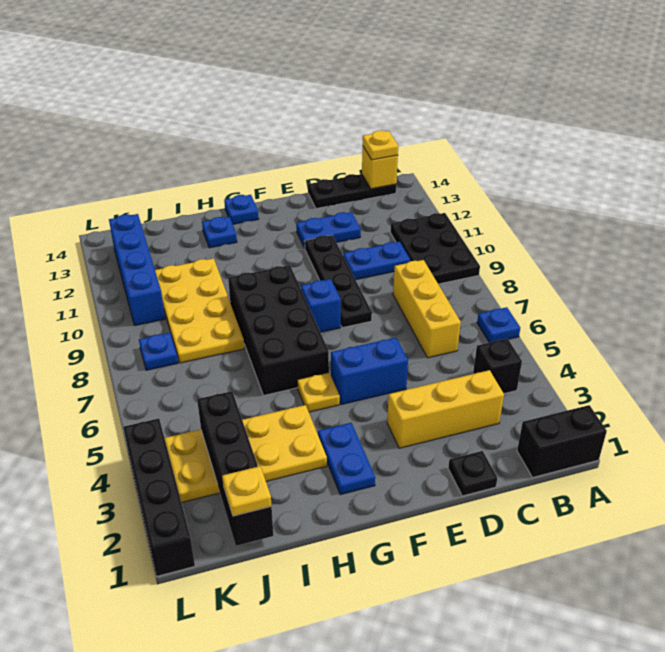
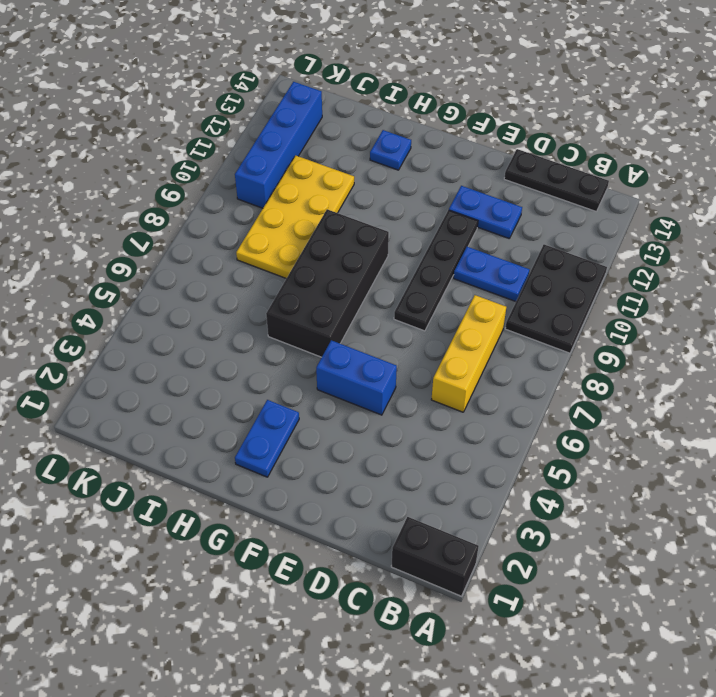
none -> blue plate A6 level 1
none -> black brick B4 level 1
none -> yellow brick C3:E3 level 1

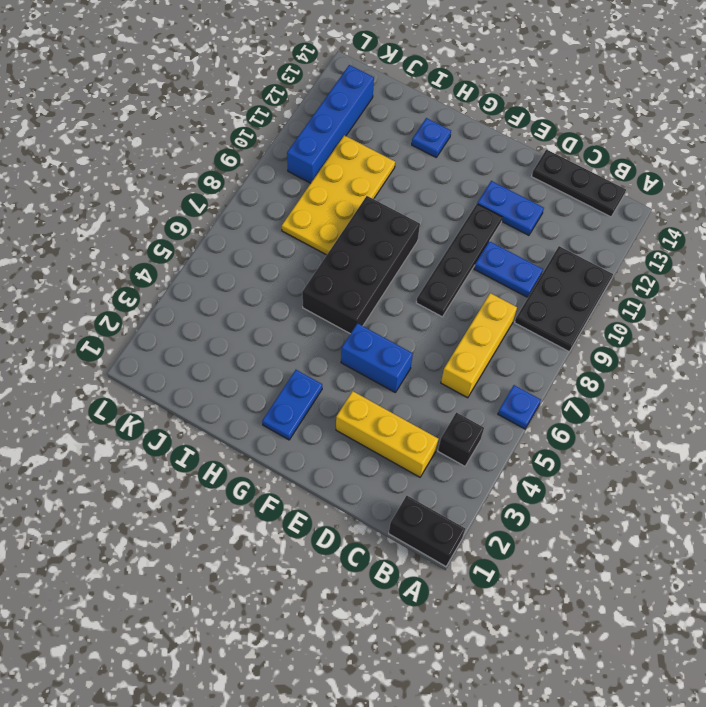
none -> black plate D1 level 1
none -> blue brick F8 level 1
none -> yellow plate G5 level 1

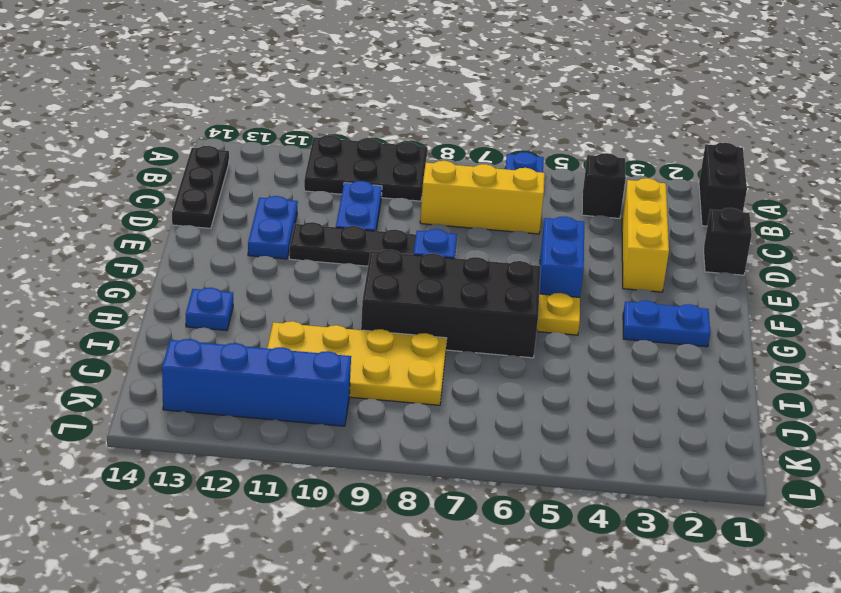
black brick D1 level 1 -> black plate D1 level 1
none -> blue plate G14 level 1
none -> yellow plate H3:K4 level 1
none -> blue plate K8 level 1

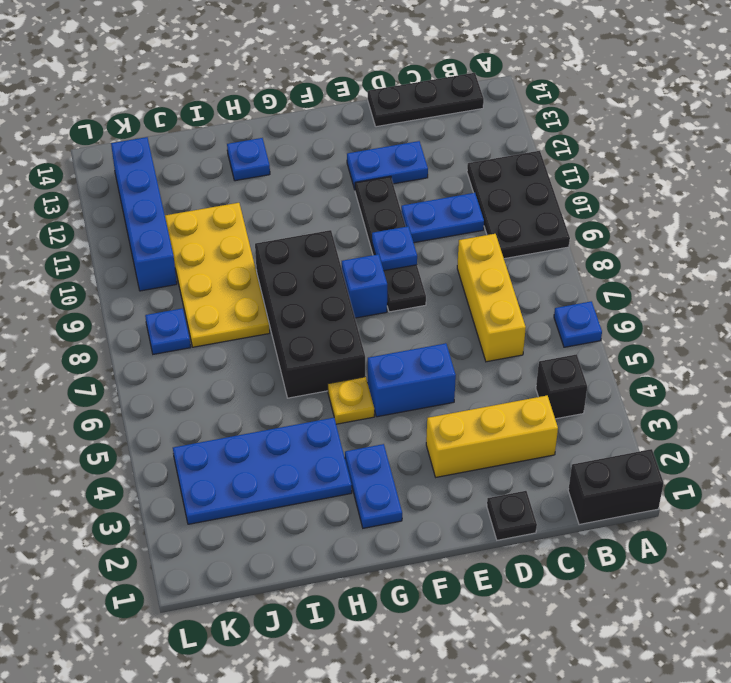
blue plate E9 level 2 -> blue plate G14 level 1
blue plate H3:K4 level 1 -> yellow plate H3:K4 level 1
none -> black brick L1:L4 level 1
none -> yellow brick B14 level 2
none -> black brick J1:J4 level 2

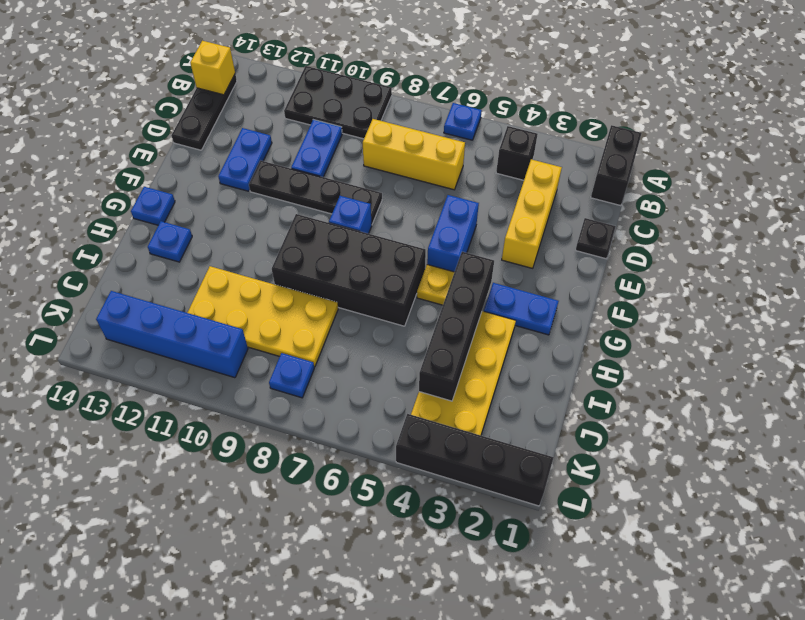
black brick G4:J4 level 2 -> black brick J1:J4 level 2
none -> yellow plate B14 level 3
none -> yellow plate J1 level 3

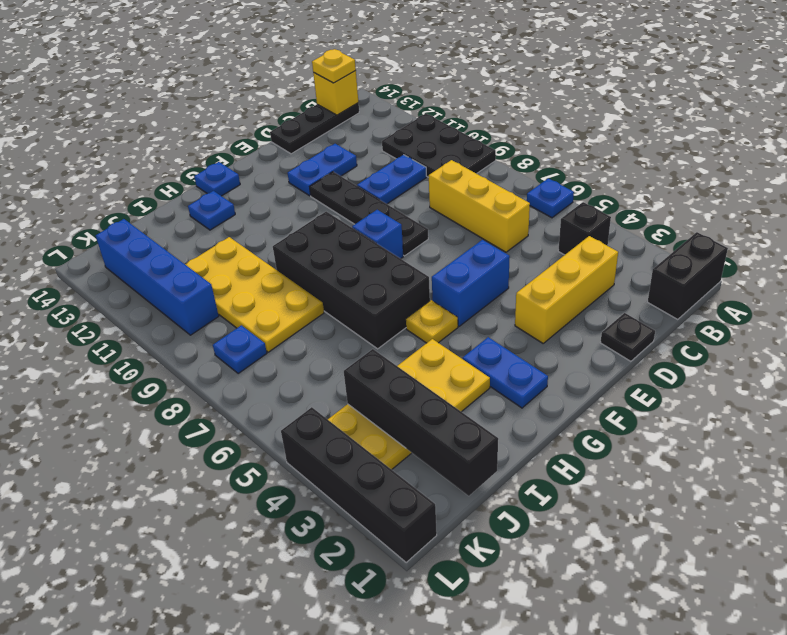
none -> yellow plate J1 level 3

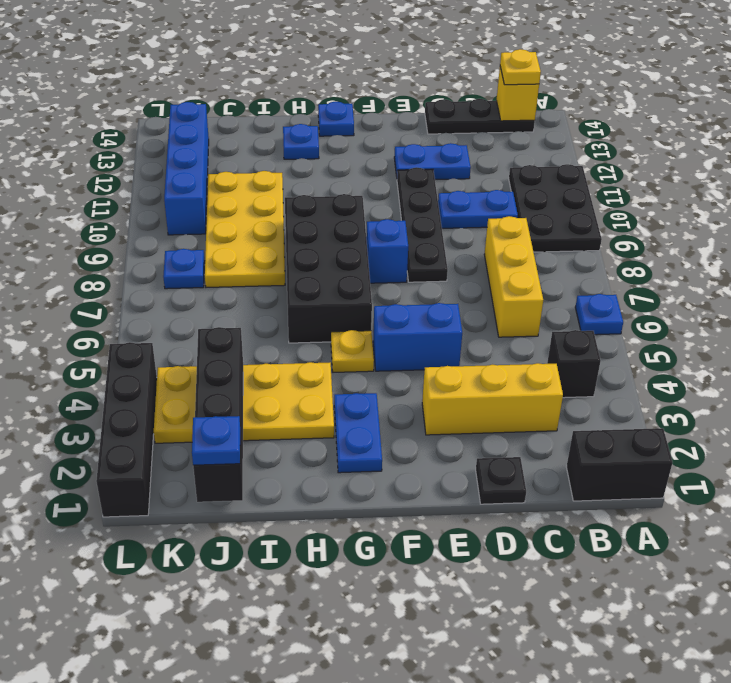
blue plate J1 level 3 -> yellow plate J1 level 3

